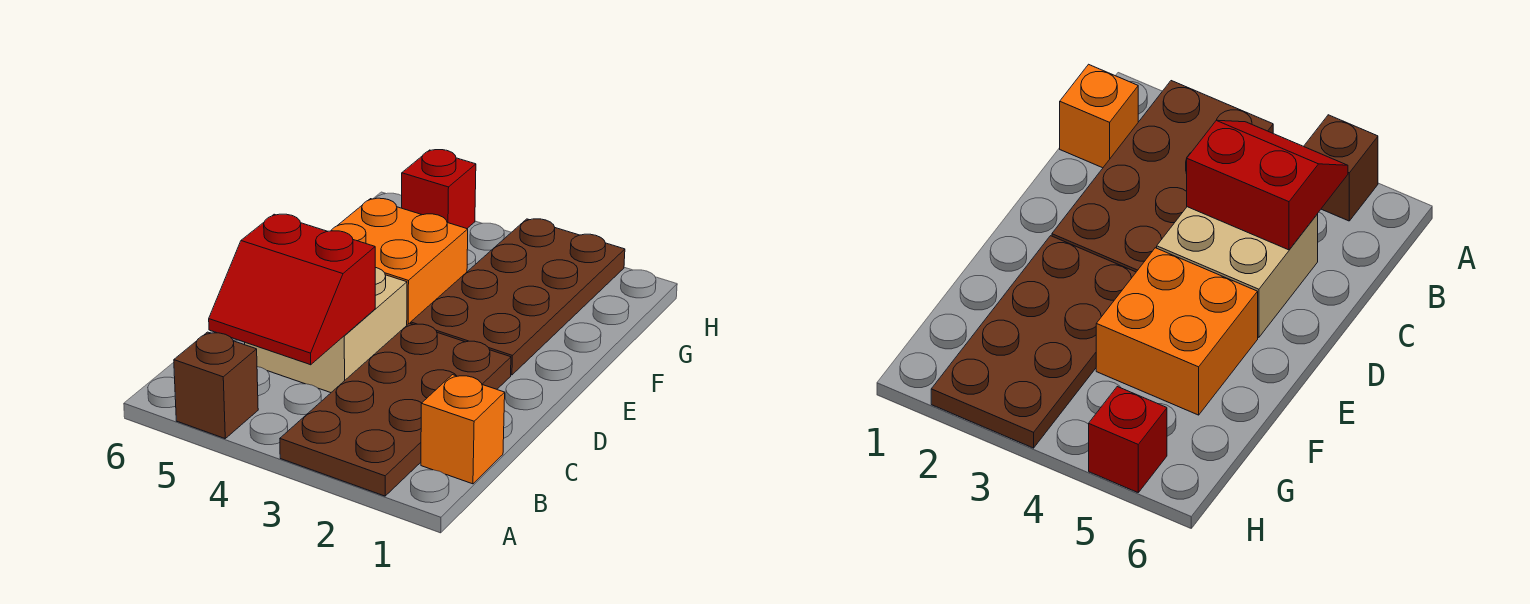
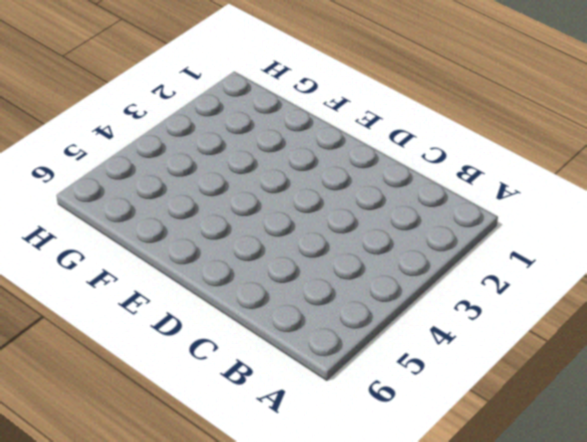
none -> brown plate A2:D3 level 1
none -> brown brick A5 level 1

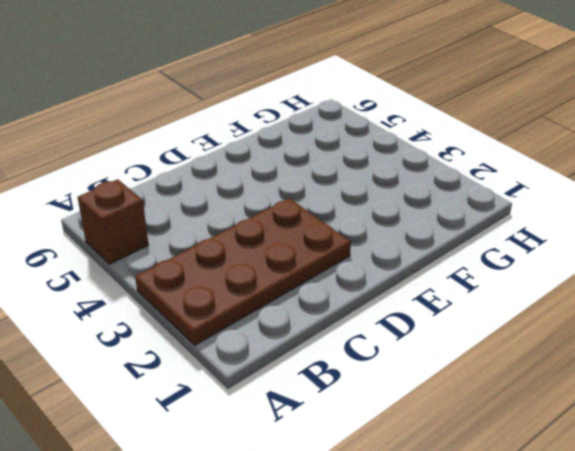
none -> orange brick B1 level 1
none -> tan brick C4:D5 level 1

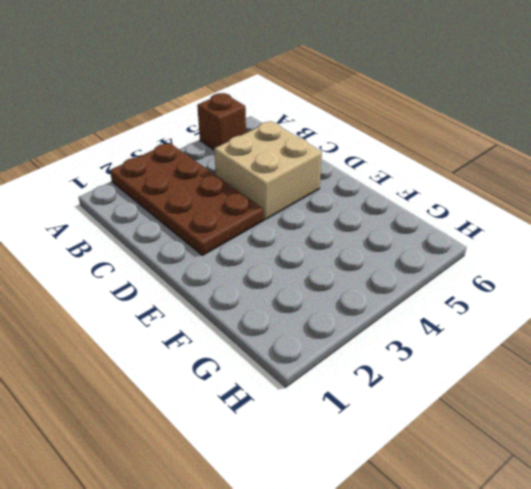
none -> orange brick B1 level 1
none -> brown plate E2:H3 level 1

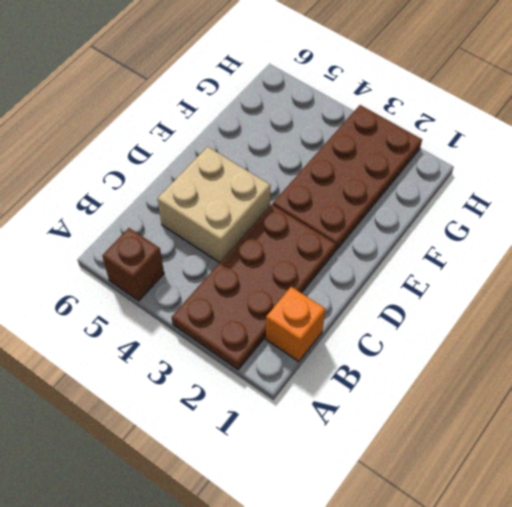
none -> orange brick E4:F5 level 1
none -> red brick H5 level 1

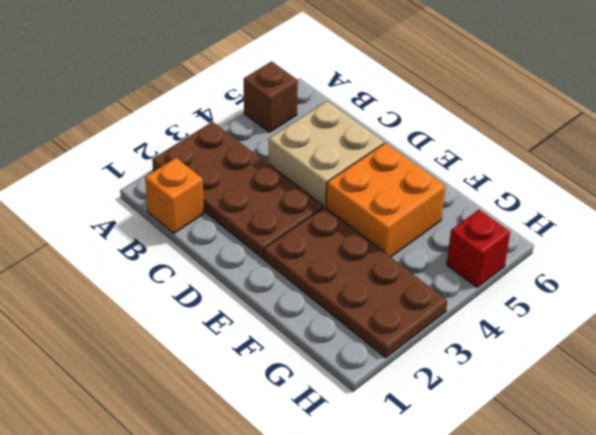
none -> red slope B4:C5 level 2 top C

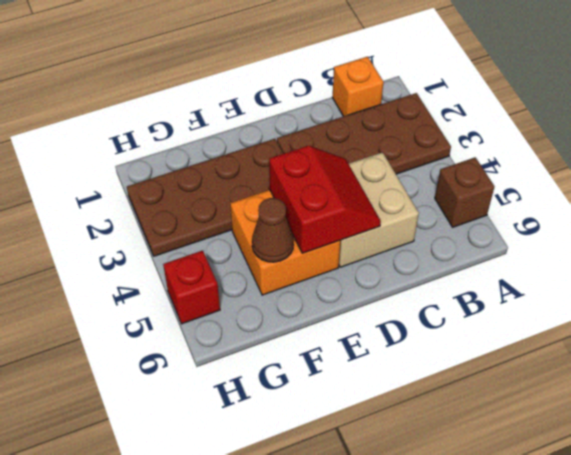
red slope D4:E5 level 2 top E -> red slope B4:C5 level 2 top C
brown cone F5 level 2 -> none

